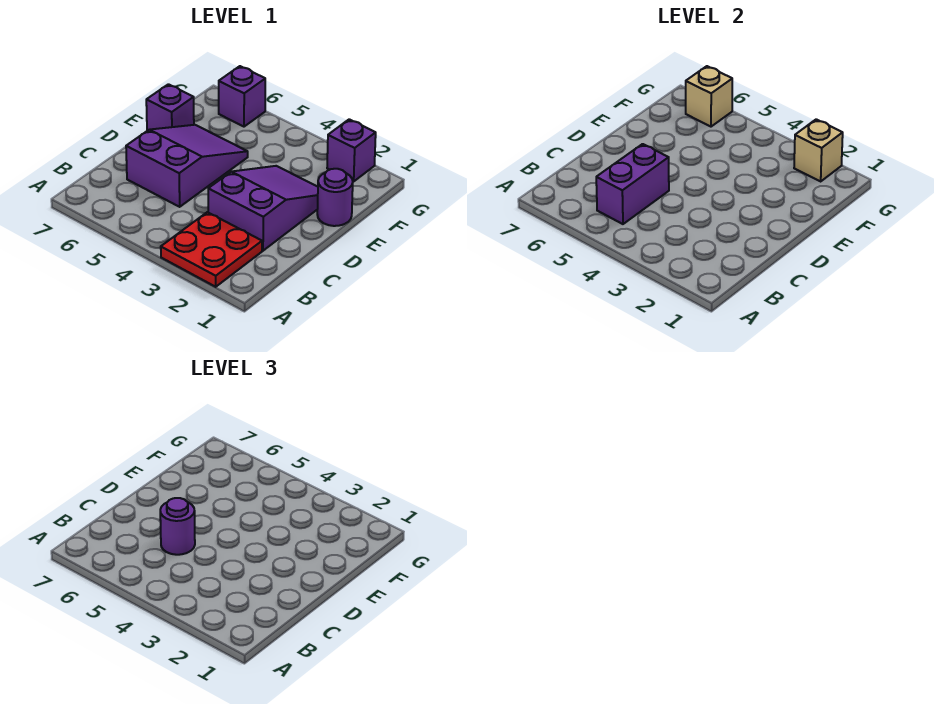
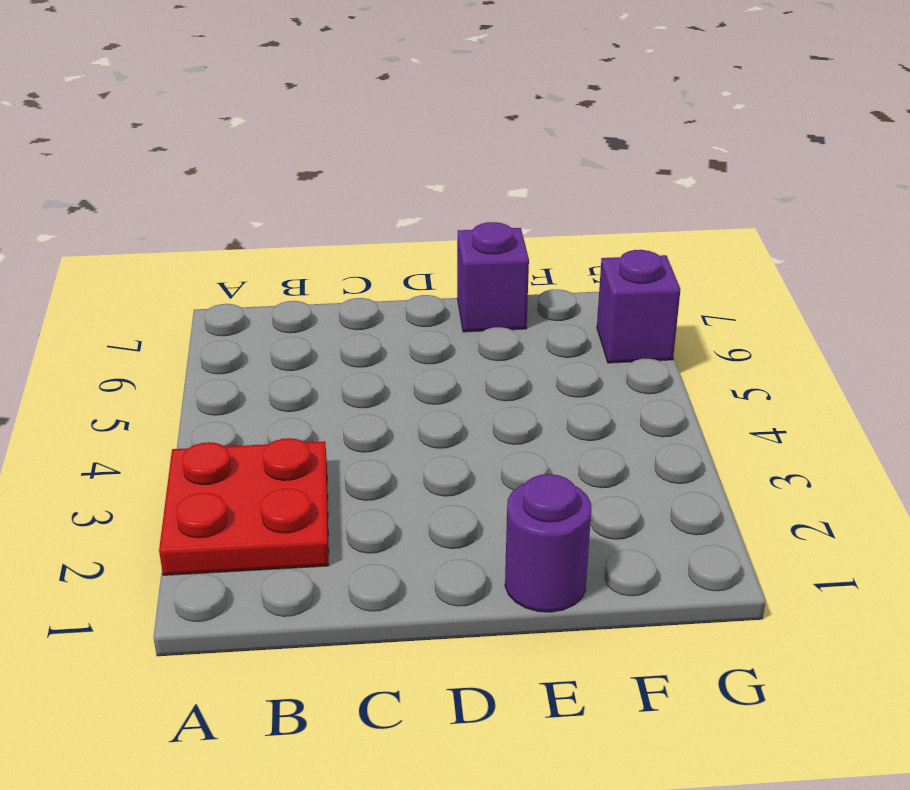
none -> purple slope C2:E3 level 1 top C
none -> purple slope C5:E6 level 1 top C

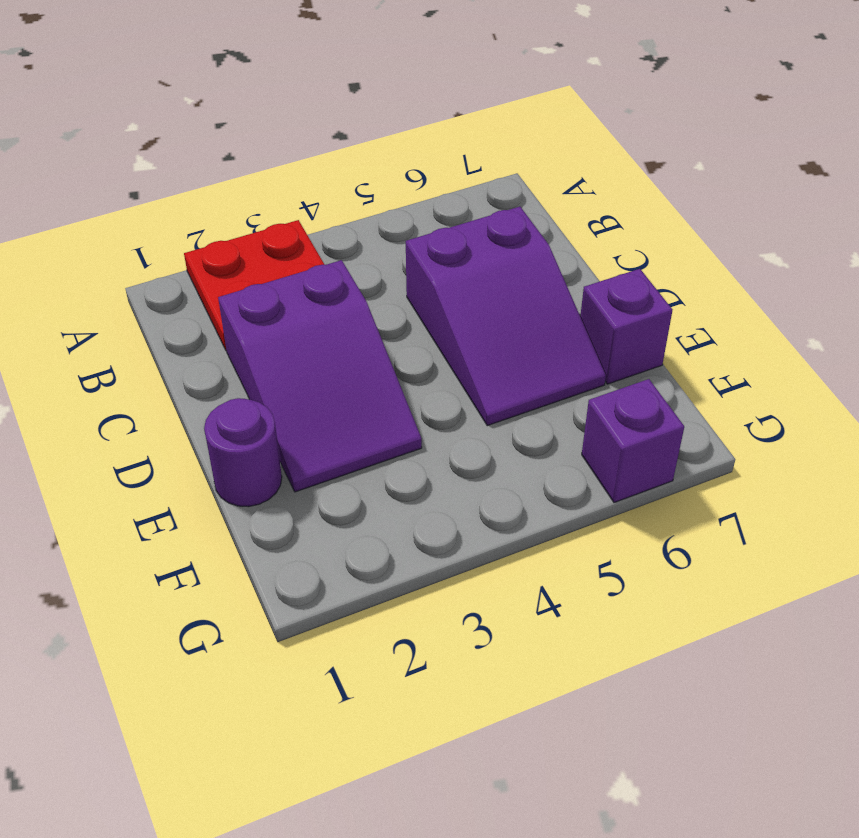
none -> purple brick G2 level 1
none -> purple brick B5:C5 level 2

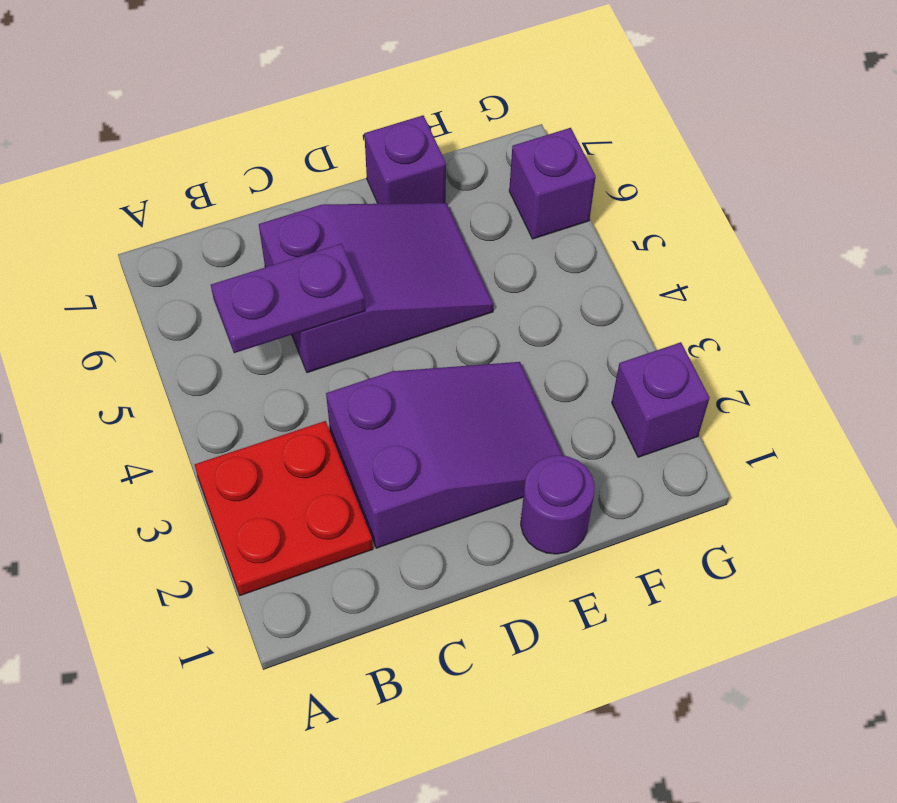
purple plate B5:C5 level 2 -> purple brick B5:C5 level 2
none -> tan brick G2 level 2
none -> tan brick G6 level 2

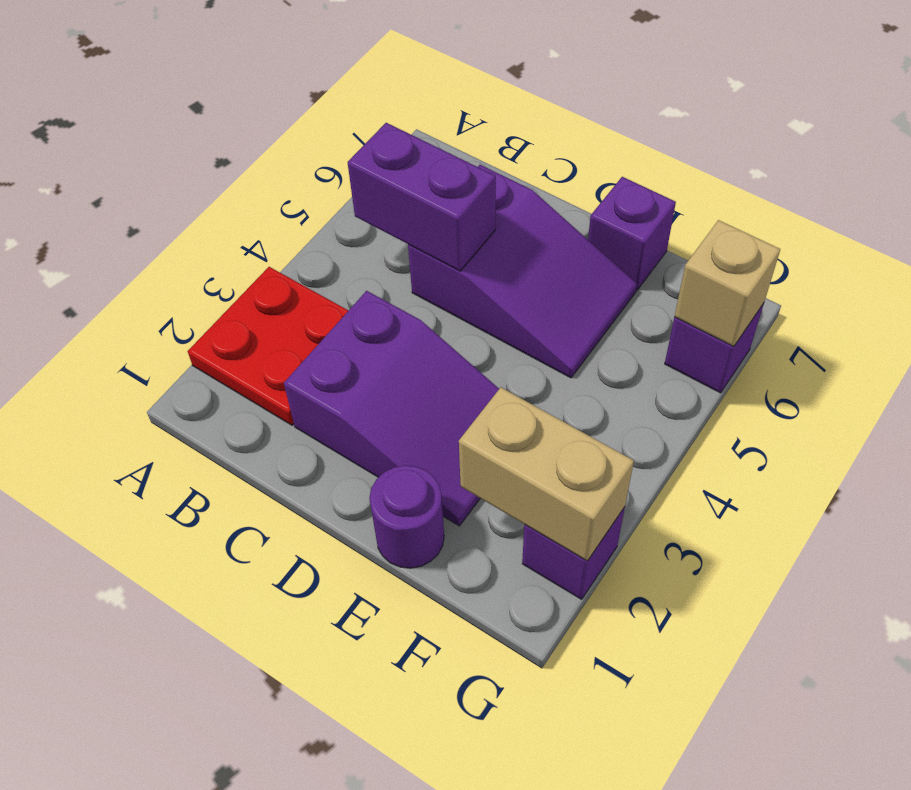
tan brick F2:G2 level 2 -> tan brick G2 level 2
none -> purple round brick C5 level 3

